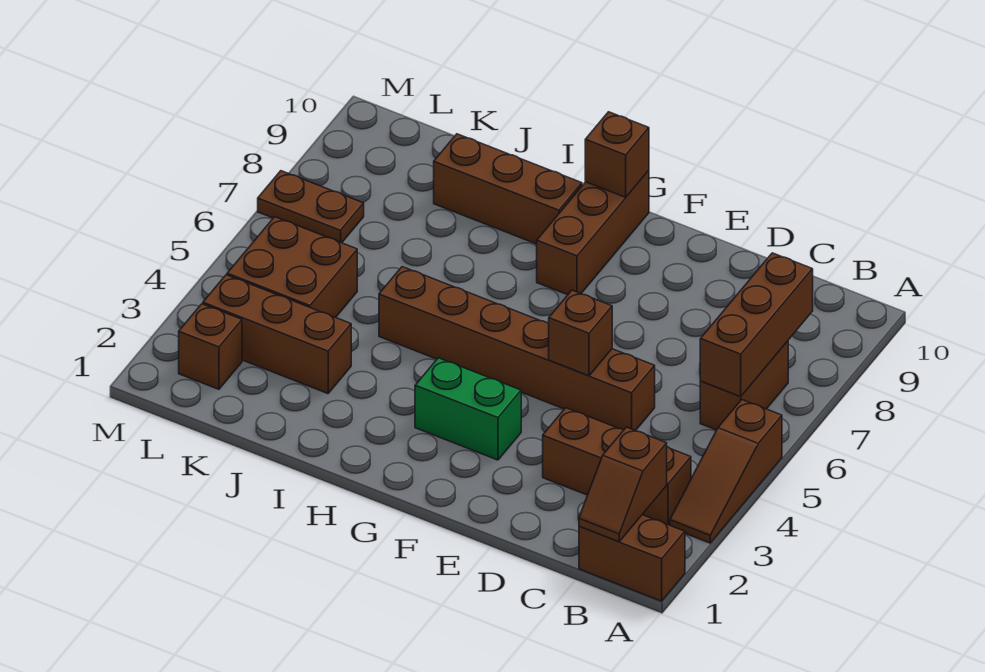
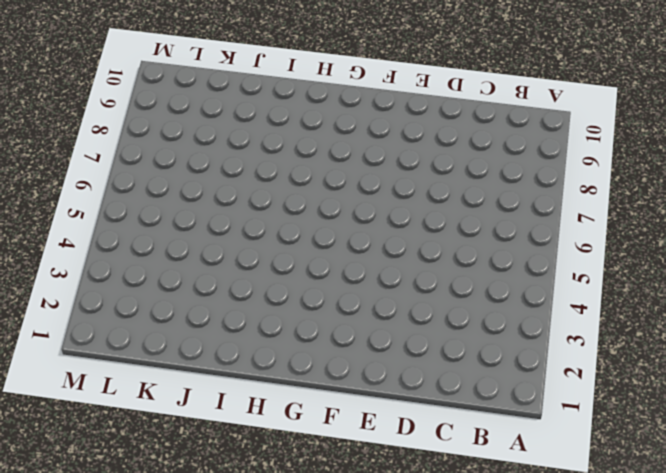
none -> brown brick A1:B1 level 1
none -> brown slope A3:A5 level 1 top 5
none -> brown brick B3:D3 level 1

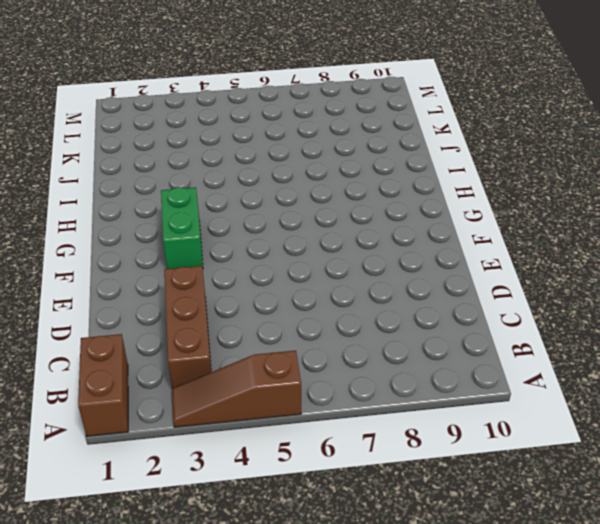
none -> brown brick B6:B7 level 1
none -> brown brick D5:I5 level 1
none -> brown brick G8:G10 level 1

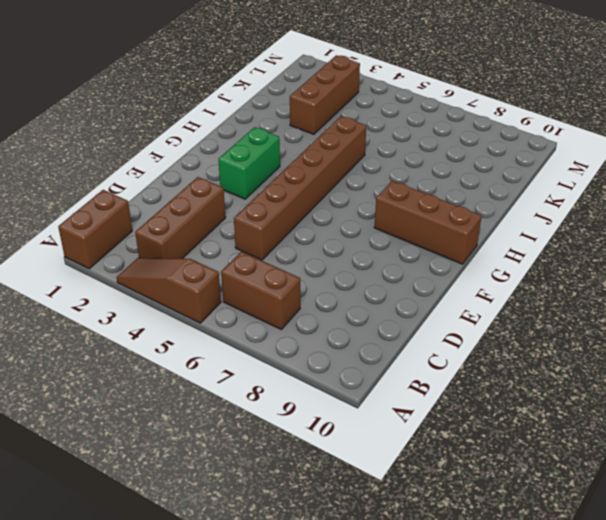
none -> brown brick H9:J9 level 1
none -> brown brick K4:L5 level 1
none -> brown brick L2 level 1

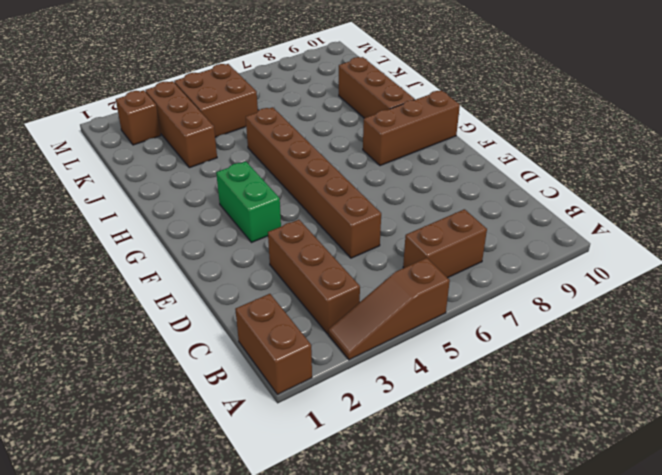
none -> brown plate L7:M7 level 1
none -> brown slope B1:B2 level 2 top 2
none -> brown brick B6:B8 level 2

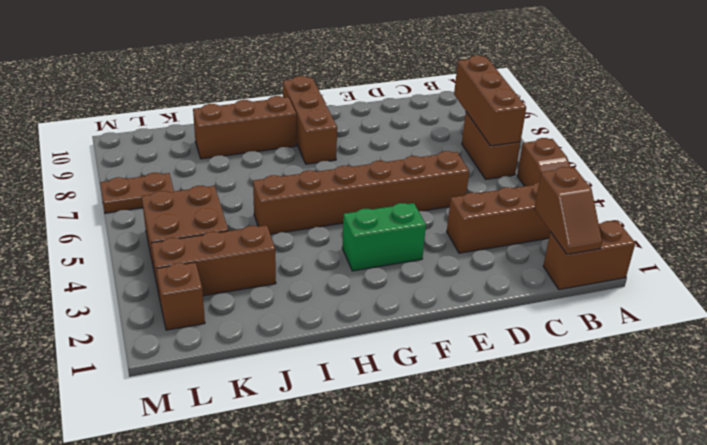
none -> brown brick E5 level 2
none -> brown brick G10 level 2

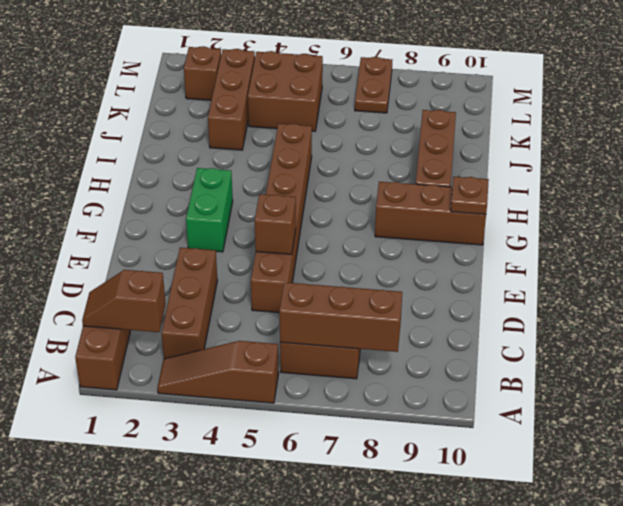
brown plate G10 level 2 -> brown brick G10 level 2

